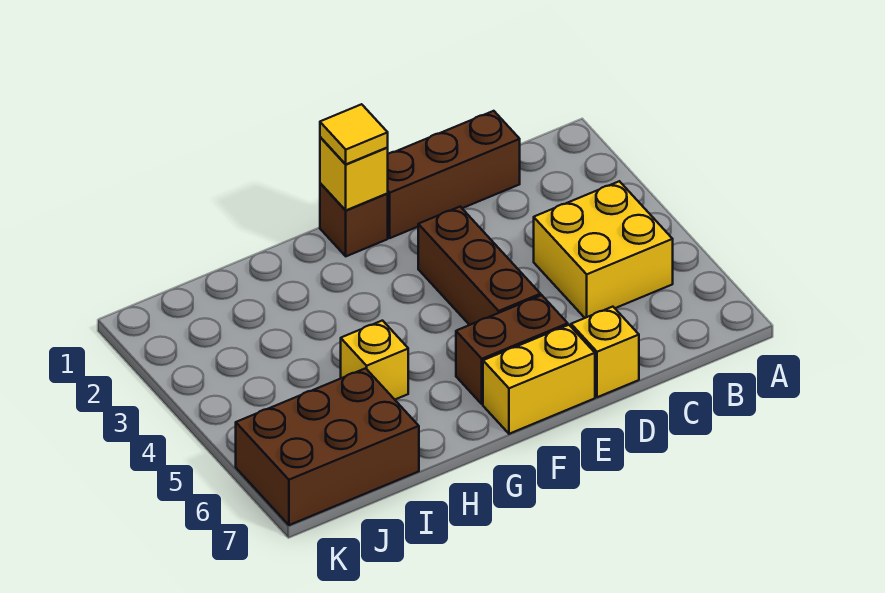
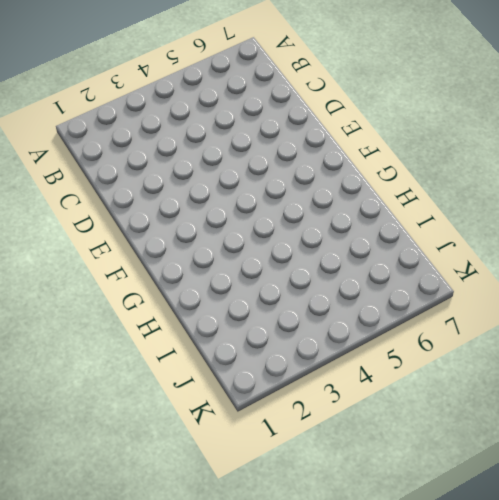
none -> yellow brick B4:C5 level 1
none -> brown brick C1:E1 level 1

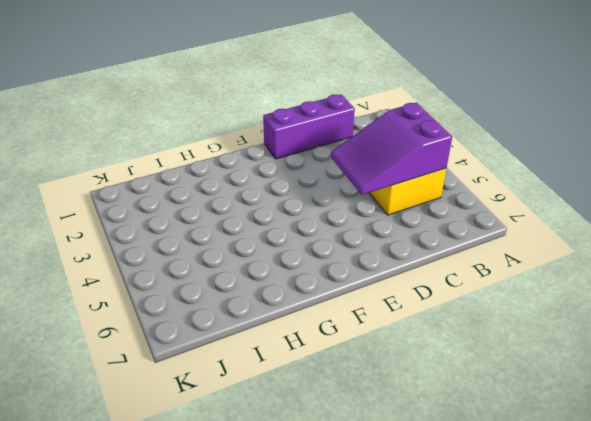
purple slope B4:D5 level 2 top B -> none
purple brick C1:E1 level 1 -> brown brick C1:E1 level 1
none -> yellow brick D7 level 1
none -> brown brick E3:E5 level 1

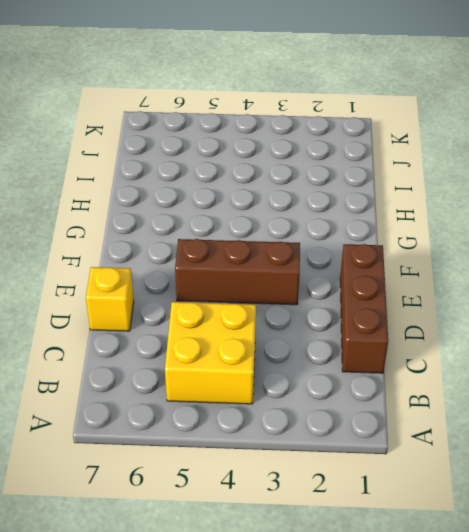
none -> brown brick E6:F6 level 1
none -> yellow brick E7:F7 level 1

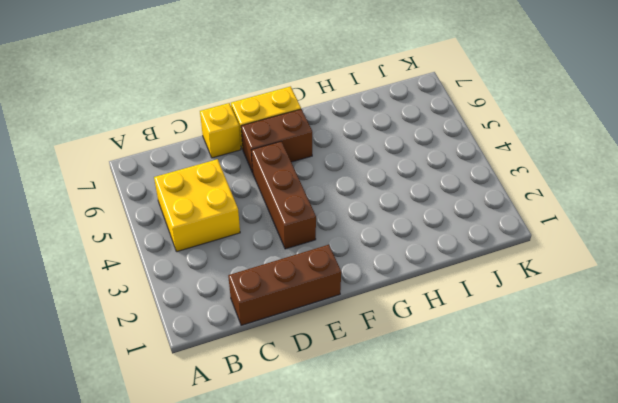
none -> brown brick F1 level 1
none -> yellow brick H5 level 1

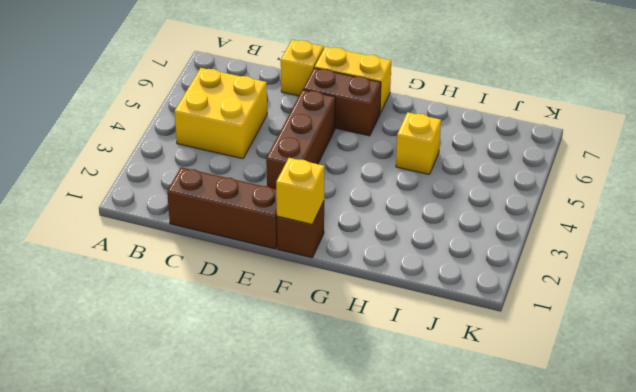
none -> brown brick I6:K7 level 1
none -> yellow tile F1 level 3

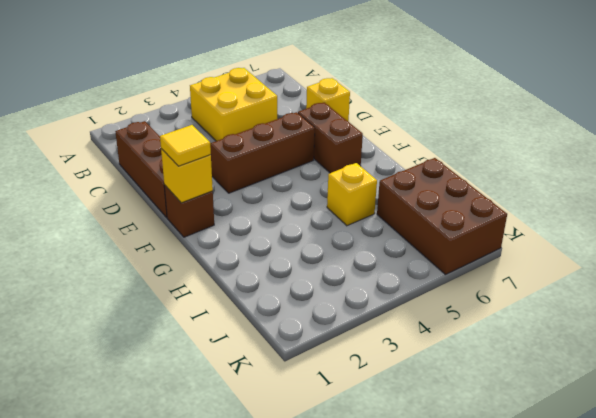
none -> yellow brick E7:F7 level 1

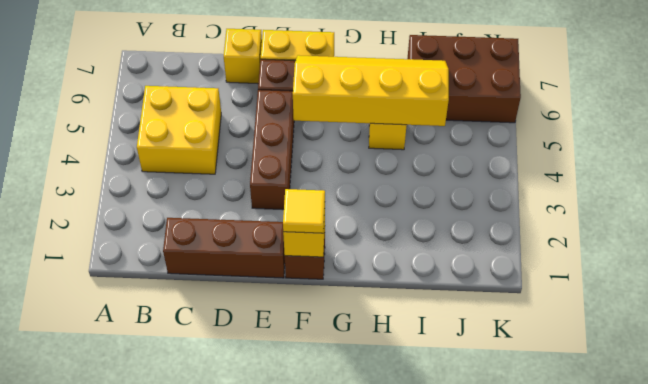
yellow slope F5:I6 level 2 top 5 -> none

